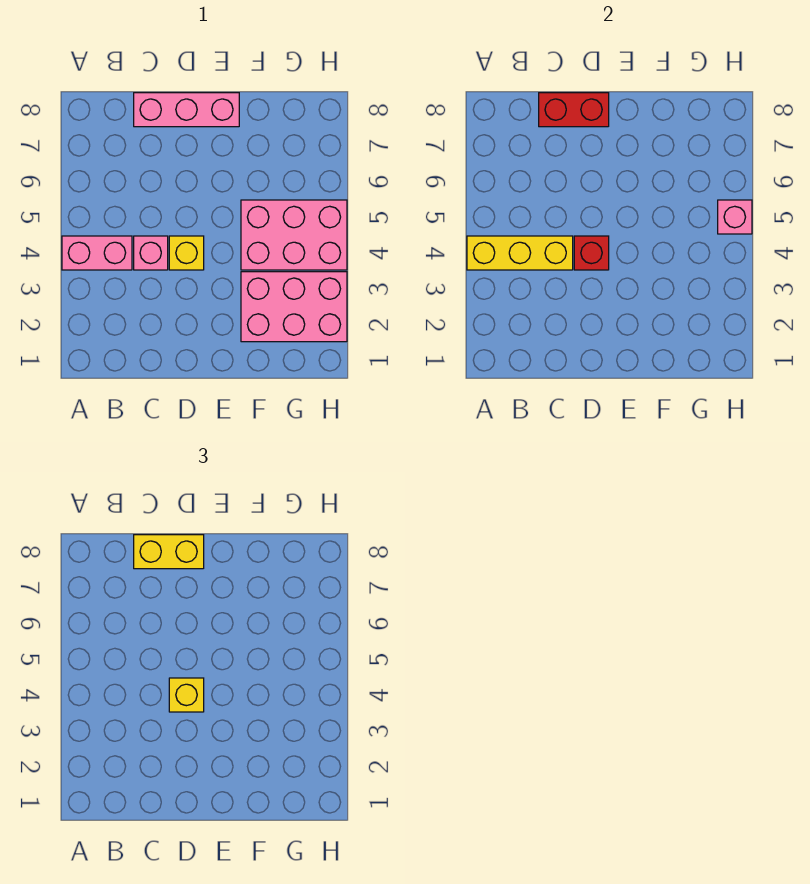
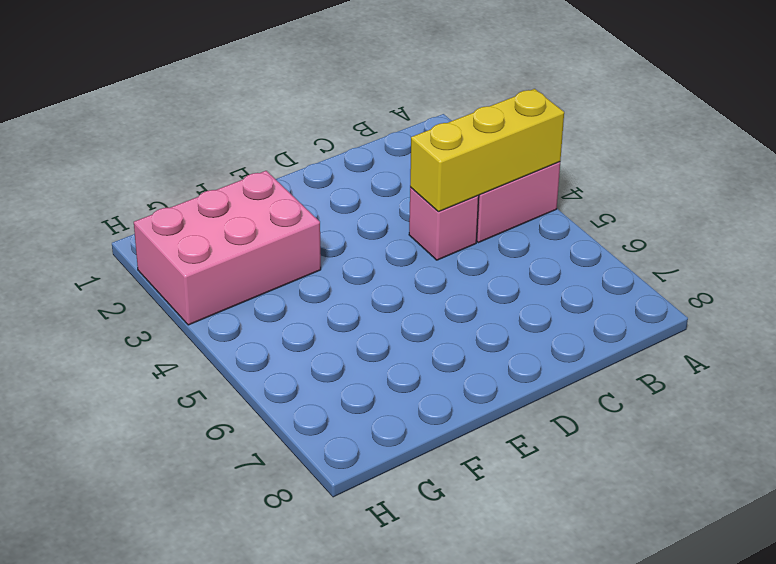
none -> pink brick C8:E8 level 1
none -> yellow brick D4 level 1
none -> pink brick F4:H5 level 1

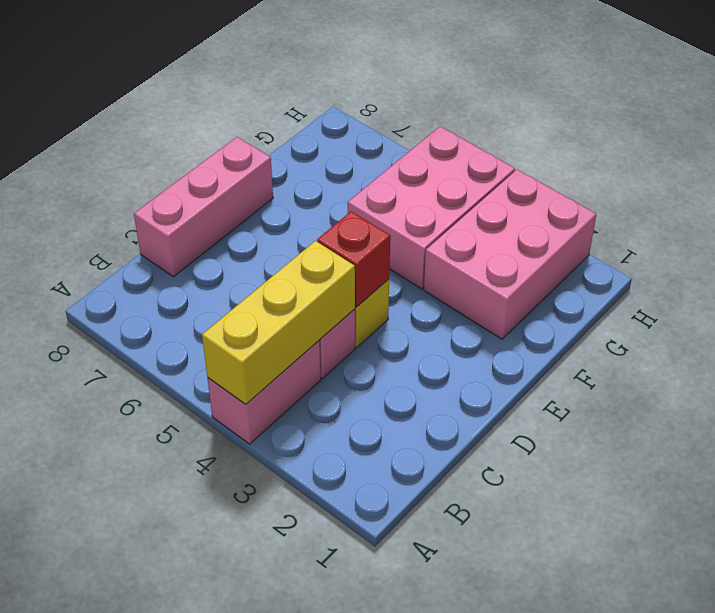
none -> red brick C8:D8 level 2
none -> pink brick H5 level 2
none -> yellow brick C8:D8 level 3

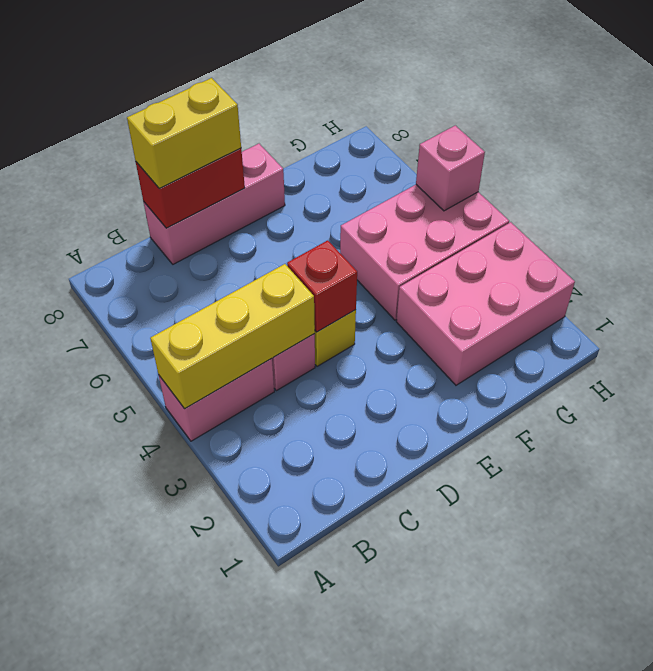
none -> yellow brick D4 level 3

